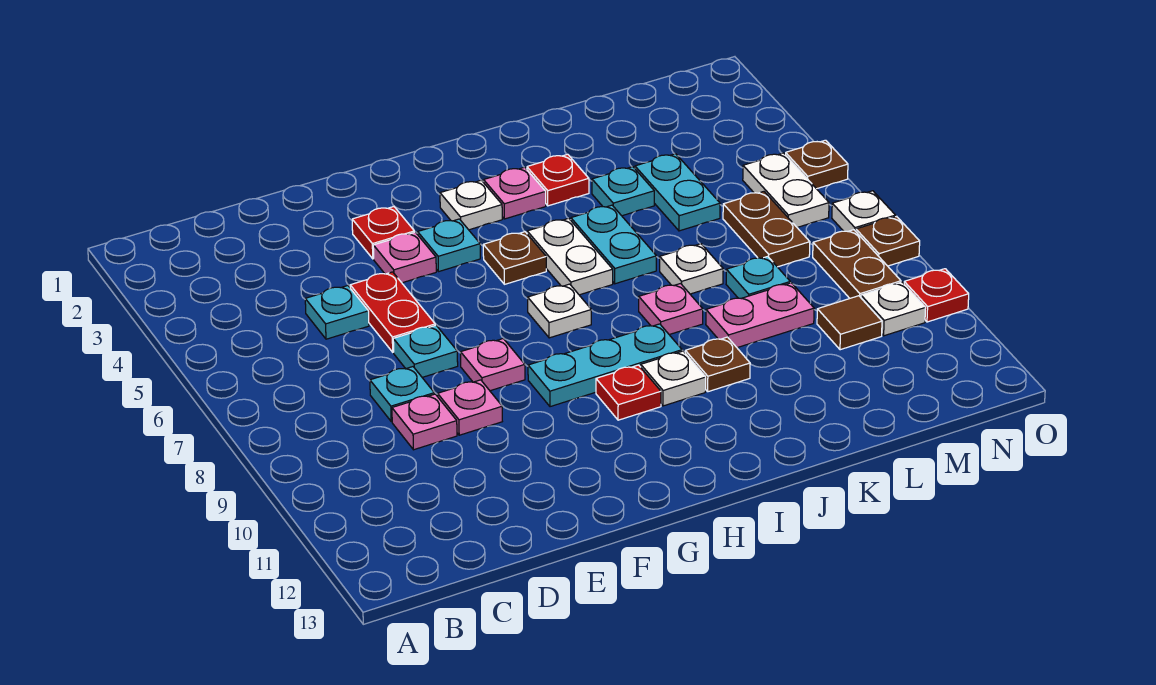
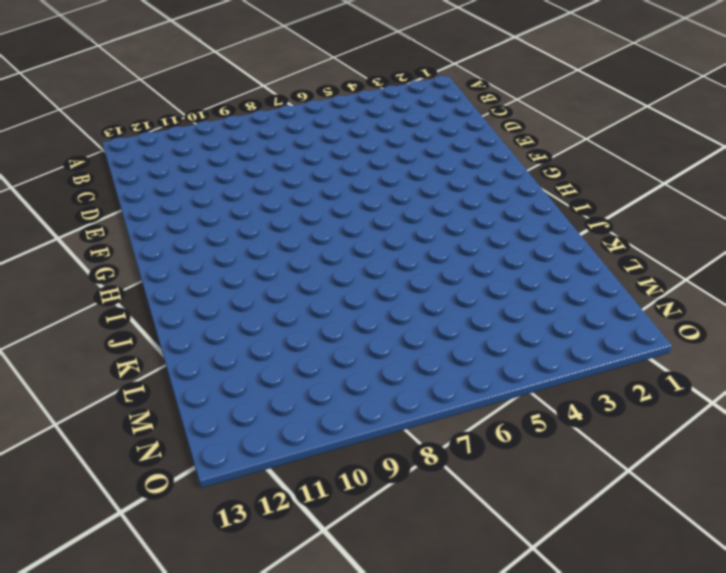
none -> cyan plate D5 level 1
none -> cyan plate D8 level 1
none -> pink plate D9 level 1
none -> red plate E5:E6 level 1

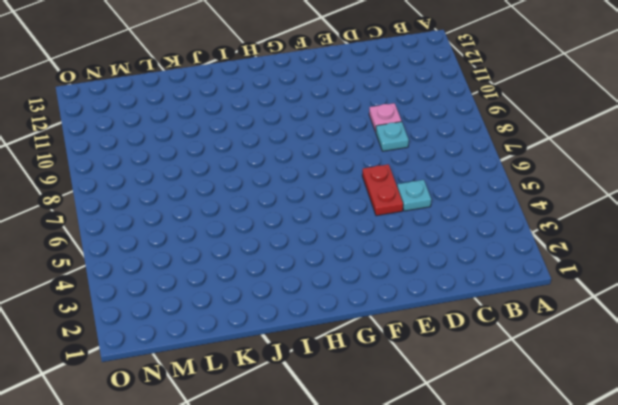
none -> cyan plate E7 level 1
none -> pink plate E9 level 1
none -> red plate F3 level 1
none -> pink plate F4 level 1

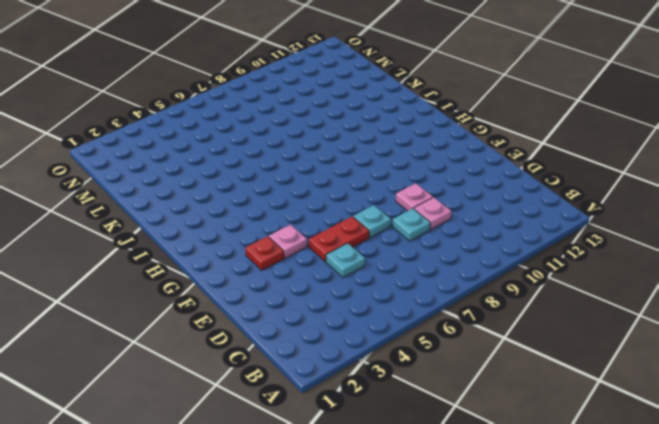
none -> pink plate F8 level 1
none -> cyan plate G4 level 1
none -> cyan plate G9:I9 level 1
none -> white plate H3 level 1

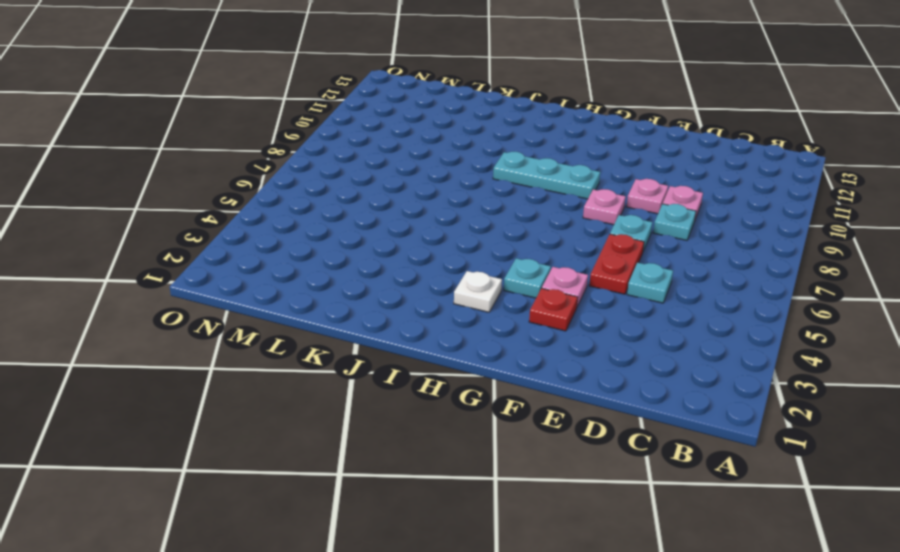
none -> brown plate H5 level 1
none -> white plate H7 level 1
none -> red plate H10 level 1
none -> pink plate I3 level 1

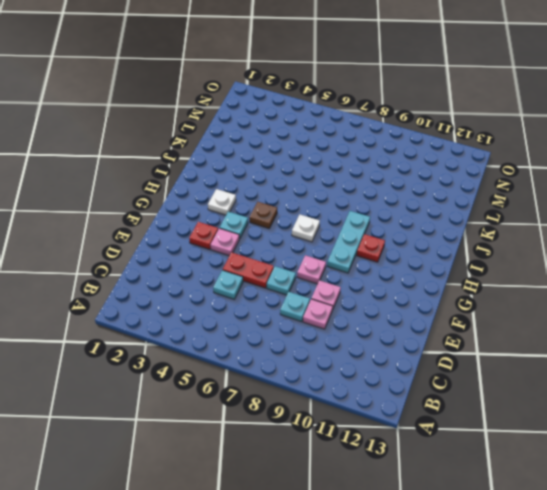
none -> pink plate I3 level 1
none -> white plate I5:I6 level 1
none -> white plate I10 level 1
none -> red plate J3 level 1

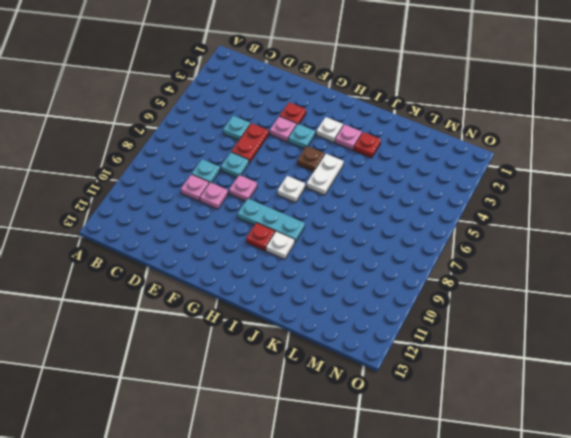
none -> cyan plate J5:J6 level 1
none -> pink plate J8 level 1
none -> brown plate J10 level 1
none -> cyan plate K4 level 1

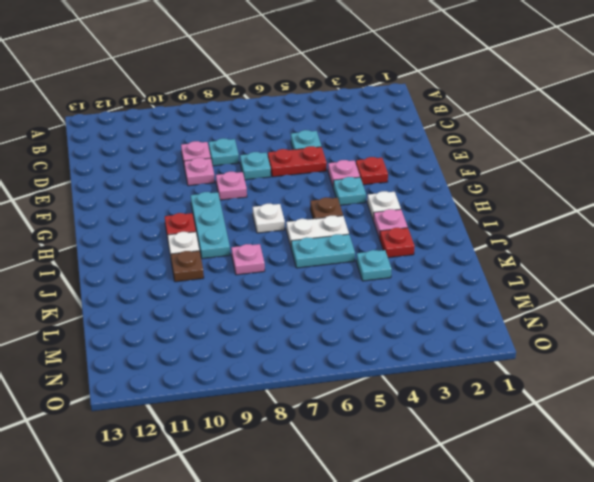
none -> white plate K7 level 1
none -> pink plate K9:L9 level 1
none -> cyan plate L4:L5 level 1
none -> cyan plate L8 level 1

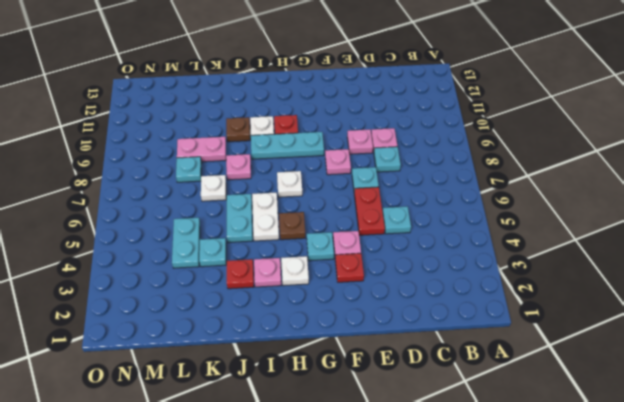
none -> brown plate M6:M7 level 1
none -> brown tile M10 level 1
none -> white plate N5:N6 level 1
none -> brown plate N8:N9 level 1

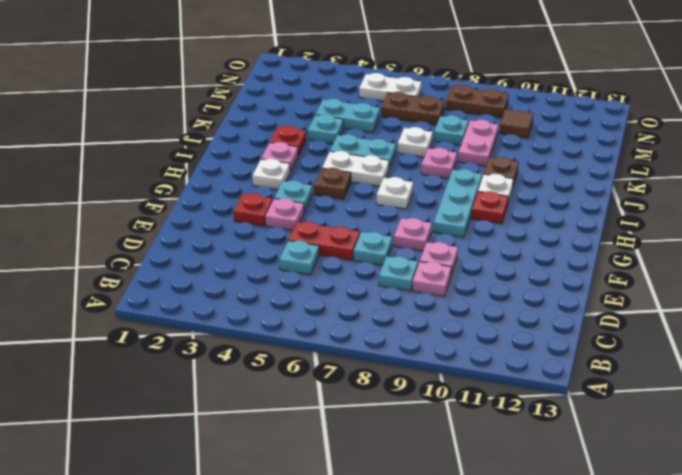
none -> white plate N10 level 1
none -> brown plate O5 level 1
none -> white plate O7 level 1
none -> brown plate O8 level 1

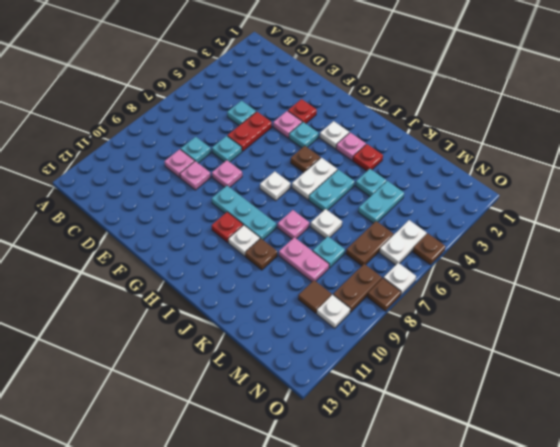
none -> red plate O10 level 1

